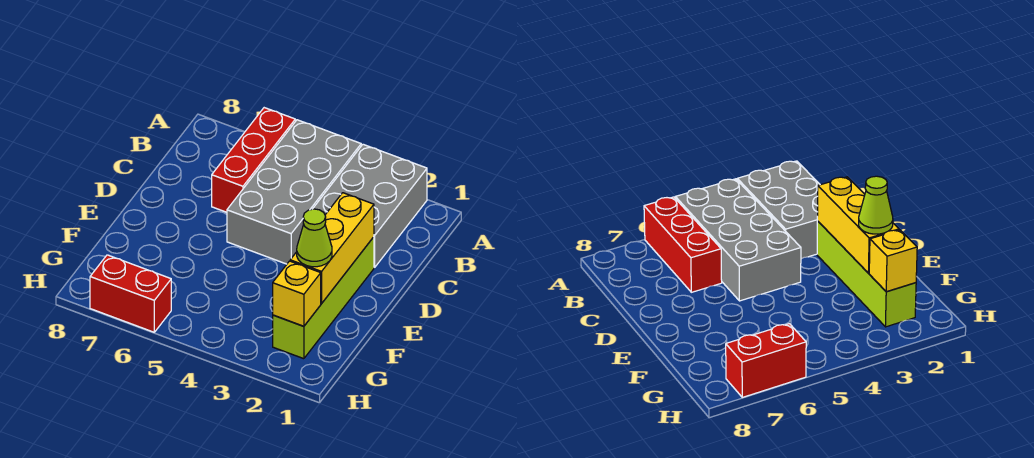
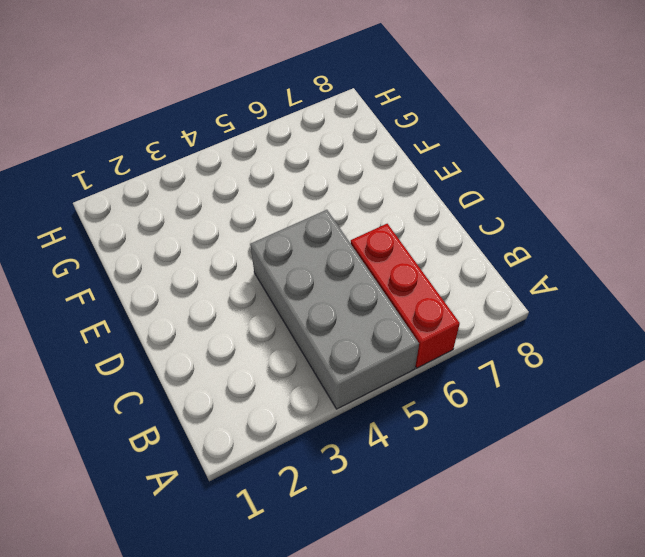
none -> grey brick A2:C3 level 1
none -> lime brick D2:G2 level 1

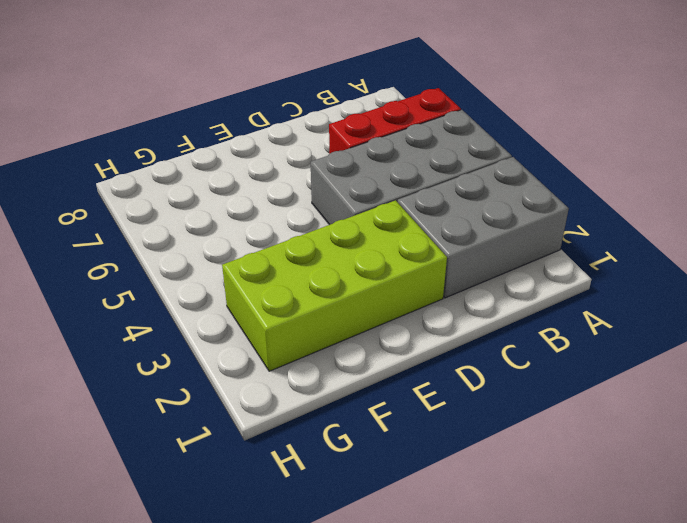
lime brick D2:G3 level 1 -> lime brick D2:G2 level 1
none -> red brick H6:H7 level 1
none -> yellow brick D2:F2 level 2

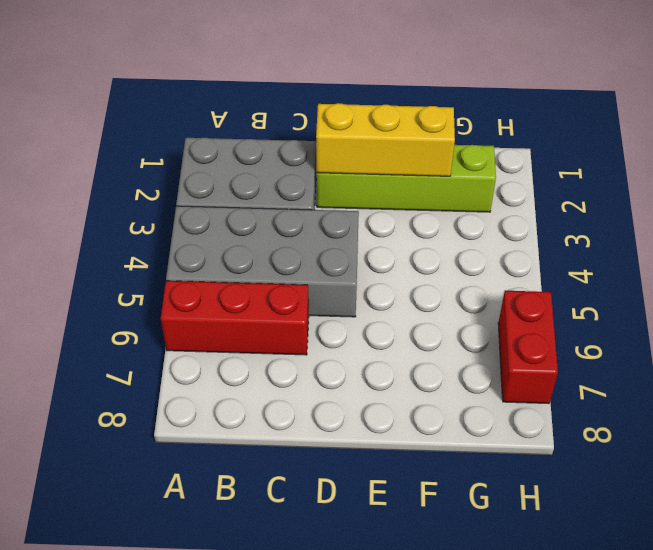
none -> yellow brick G2 level 2
none -> lime cone F2 level 3

